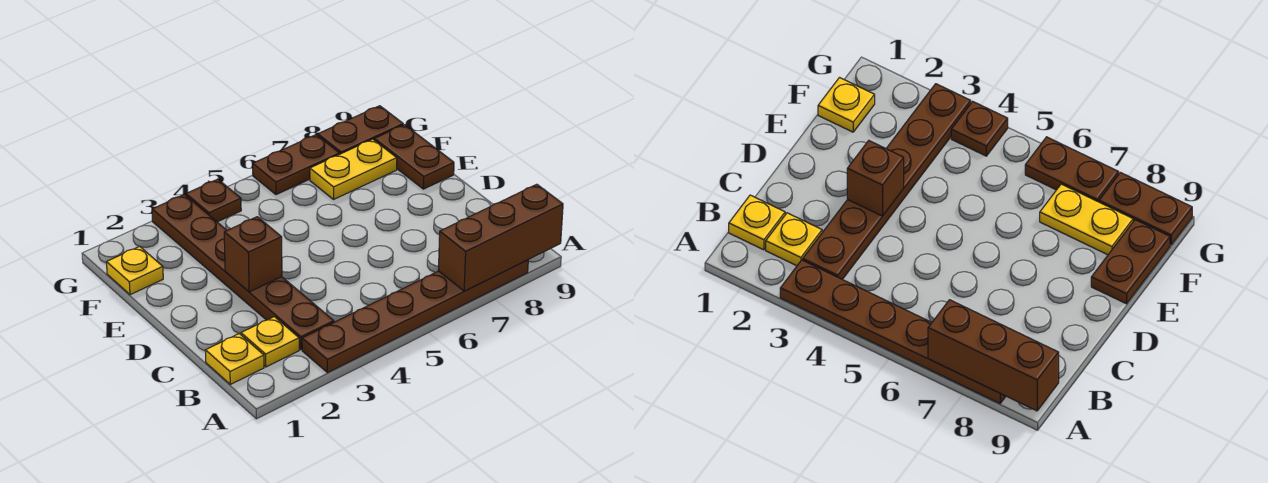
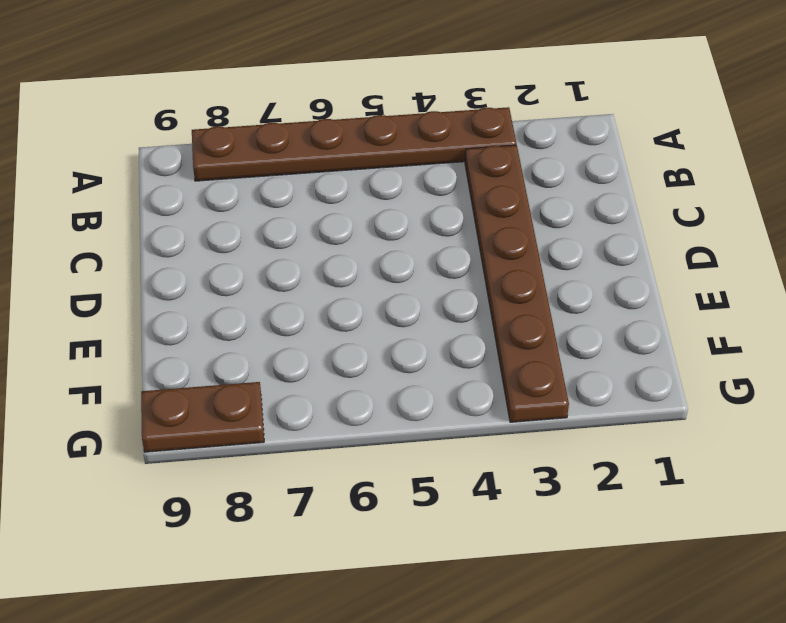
none -> yellow plate B1 level 1
none -> yellow plate B2 level 1
none -> brown plate E9:F9 level 1

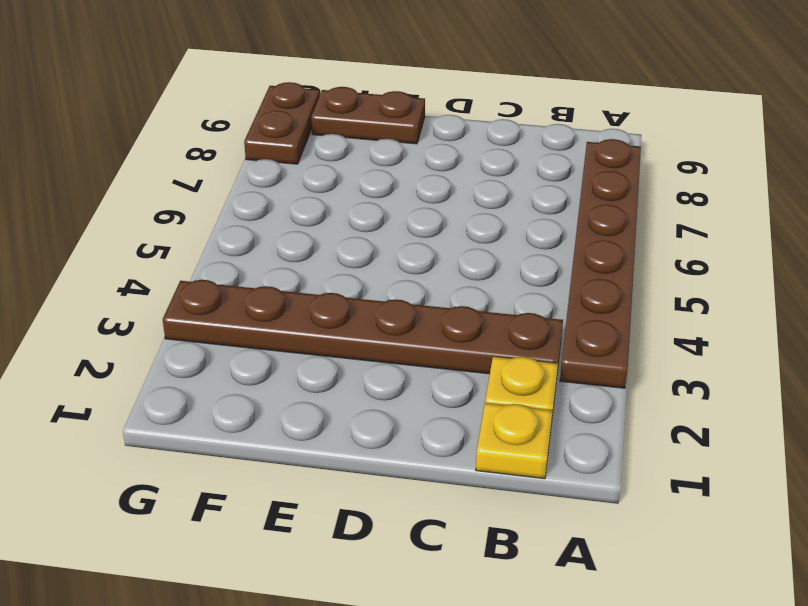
none -> yellow plate F1 level 1
none -> yellow plate F7:F8 level 1
none -> brown plate G4 level 1

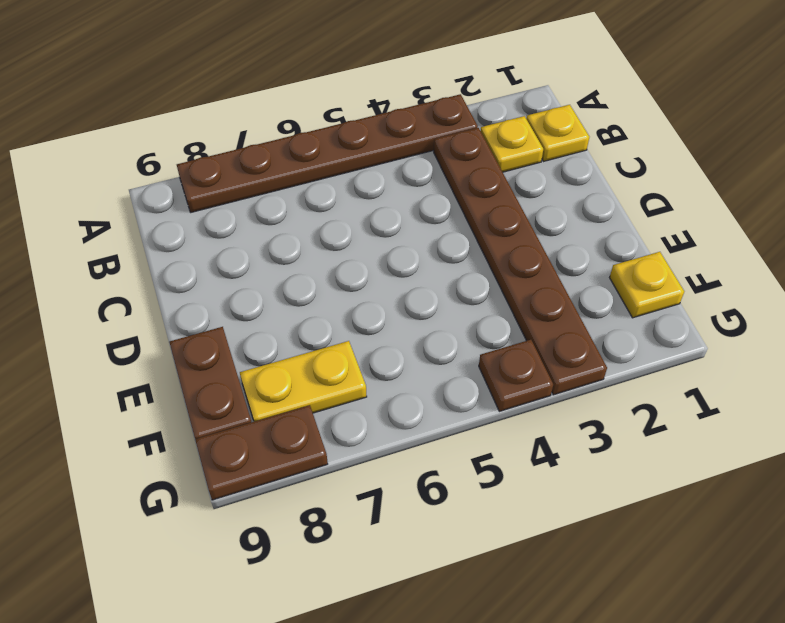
none -> brown plate G6:G7 level 1
none -> brown brick A7:A9 level 2
none -> brown brick D3 level 2

